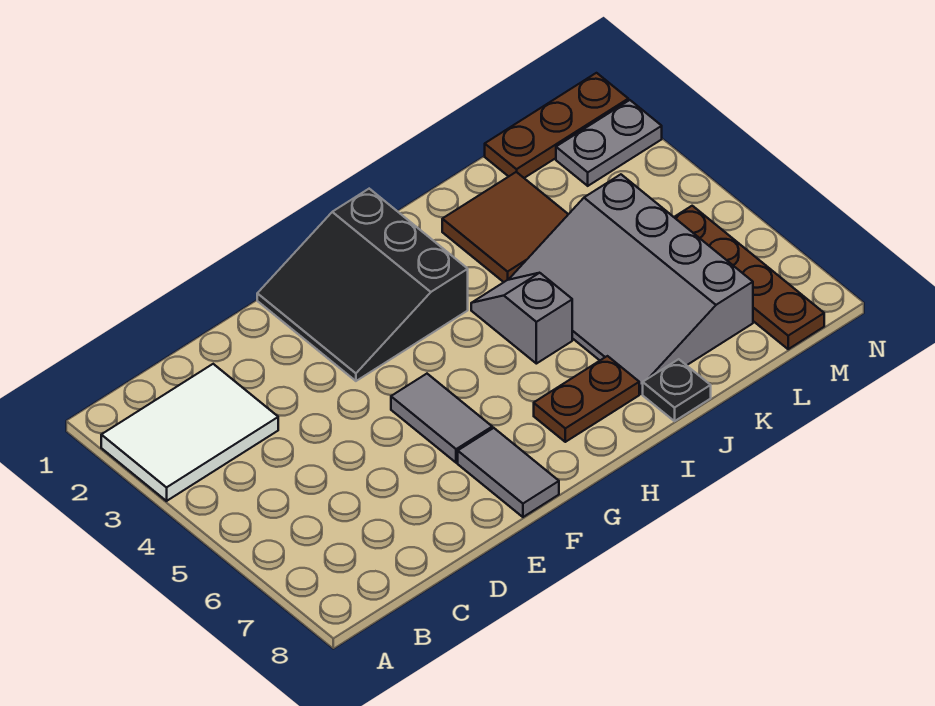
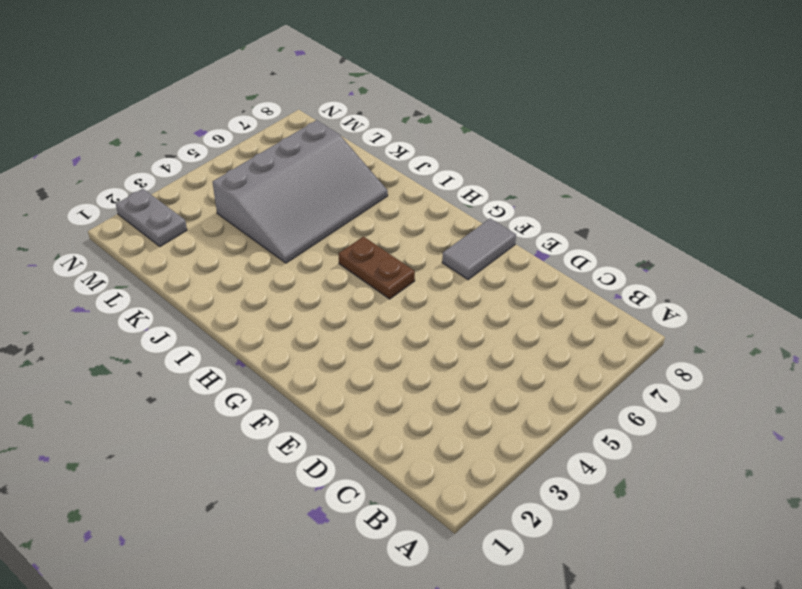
brown plate G5:H5 level 1 -> brown plate H7:I7 level 1
none -> white tile A2:C3 level 1
none -> black slope F1:H3 level 1 top H
none -> grey tile F5:F6 level 1

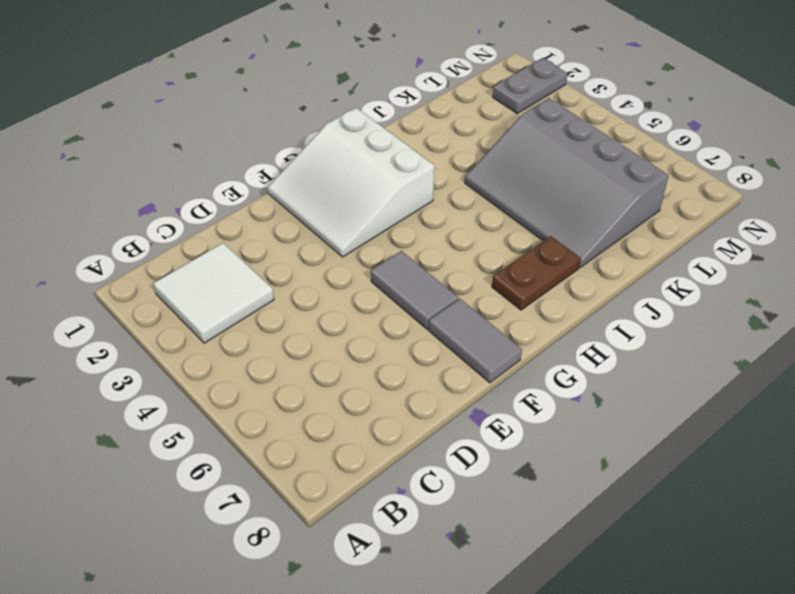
white tile B2:C3 level 1 -> white tile A2:C3 level 1
white slope F1:H3 level 1 top H -> black slope F1:H3 level 1 top H
none -> grey slope I4:I5 level 1 top 5
none -> brown tile J2:K3 level 1
none -> black plate J8 level 1

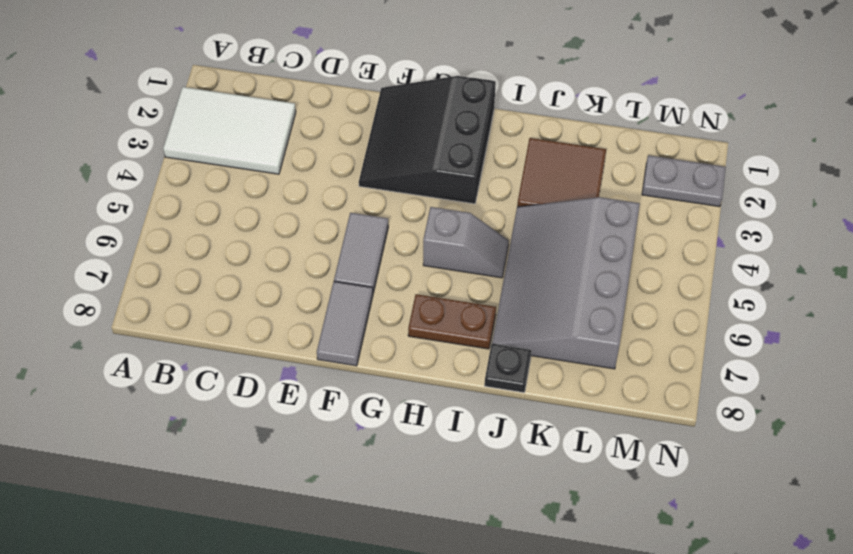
grey slope H5:I5 level 1 top H -> grey slope I4:I5 level 1 top 5
none -> brown plate L1:N1 level 1
none -> brown plate M5:M8 level 1

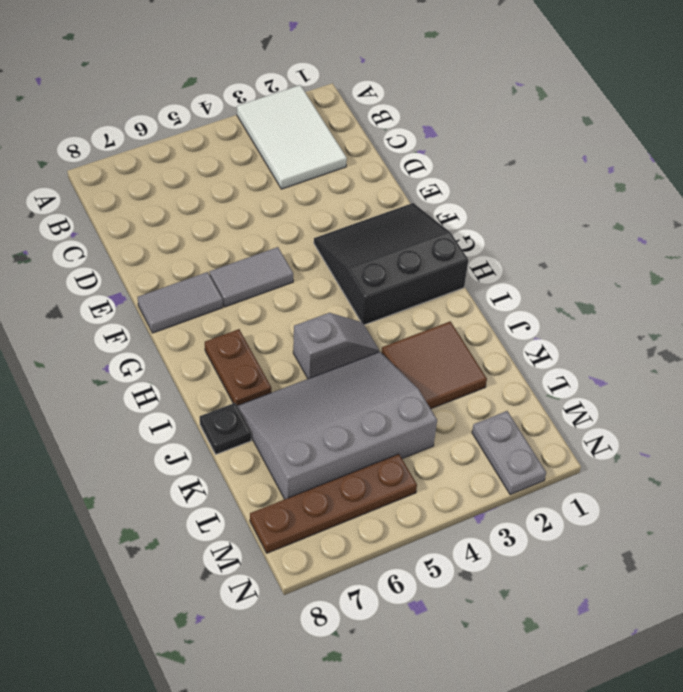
none -> brown plate L1:N1 level 1

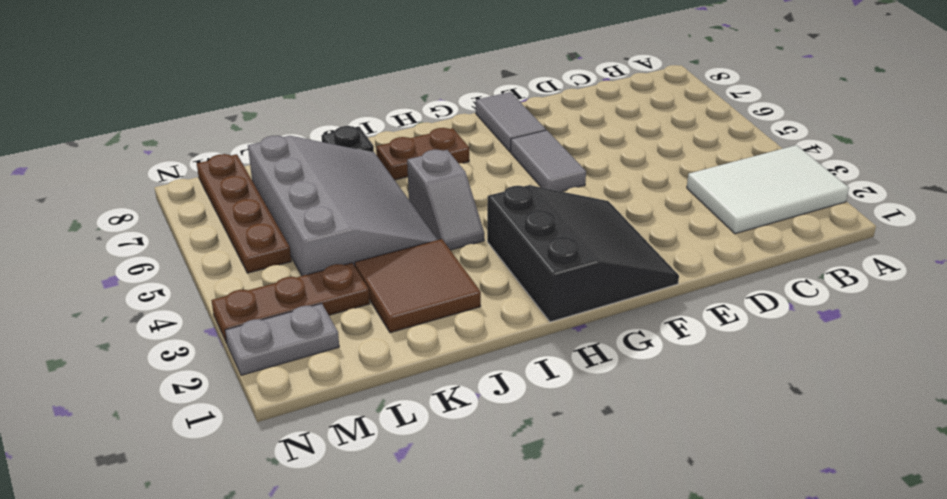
brown plate L3:N3 level 1 -> brown plate L1:N1 level 1

